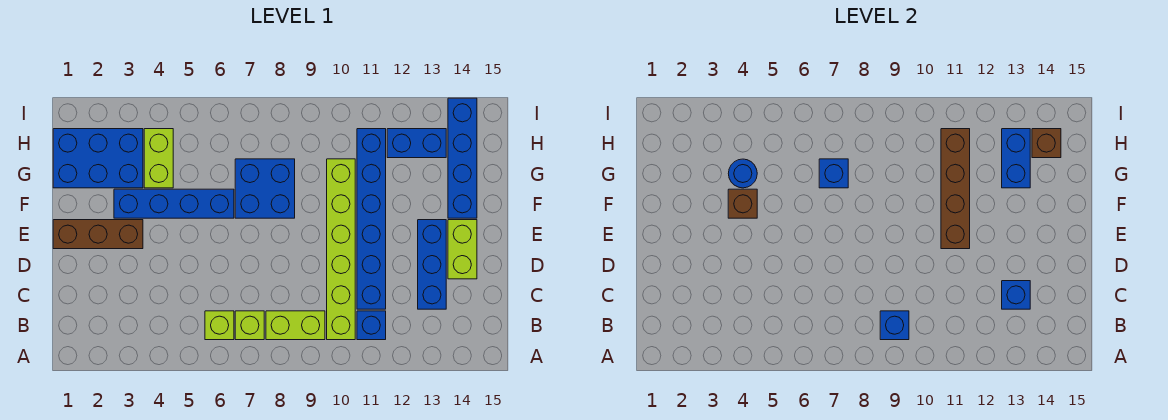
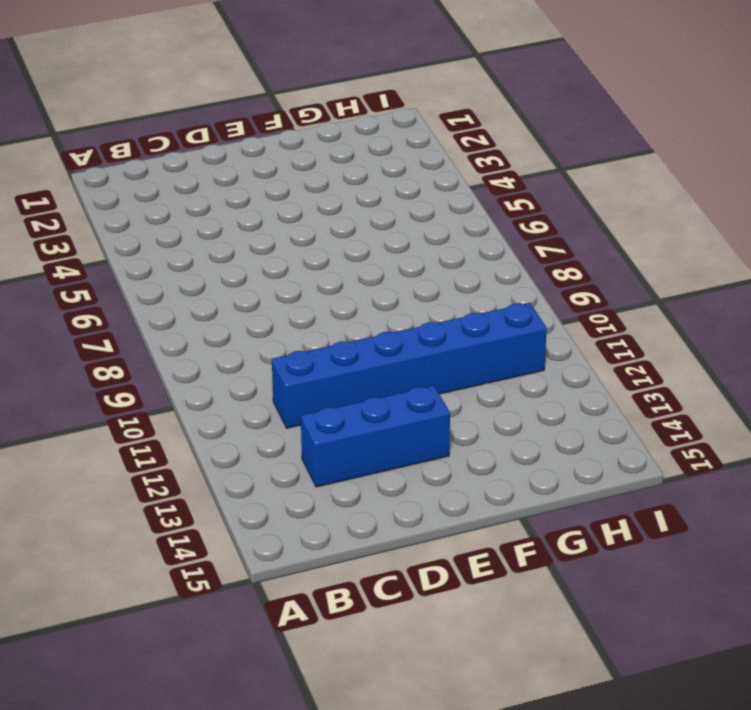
none -> lime brick B6 level 1
none -> lime brick B7 level 1
none -> lime brick B8:B9 level 1

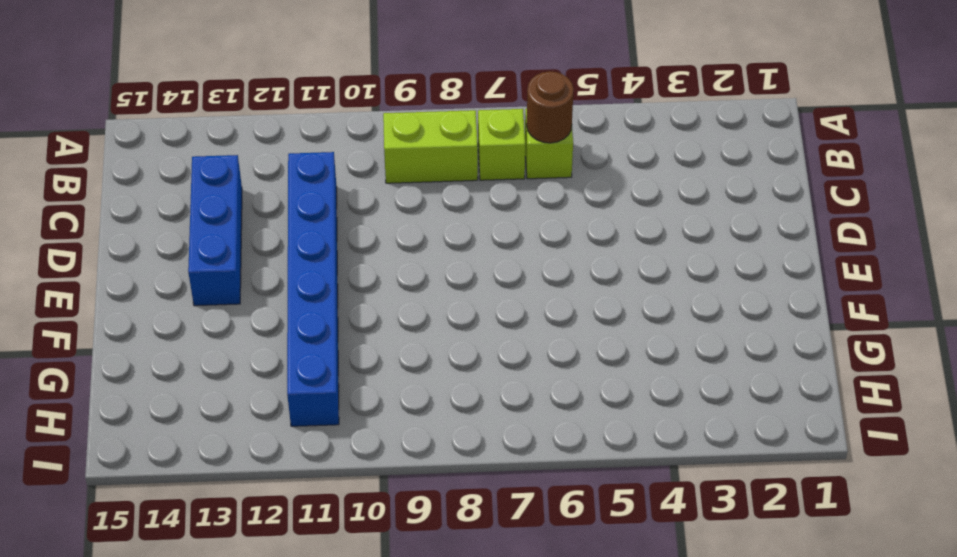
brown round brick B6 level 2 -> none
none -> lime brick B10:G10 level 1
none -> blue brick B11 level 1
none -> lime brick D14:E14 level 1

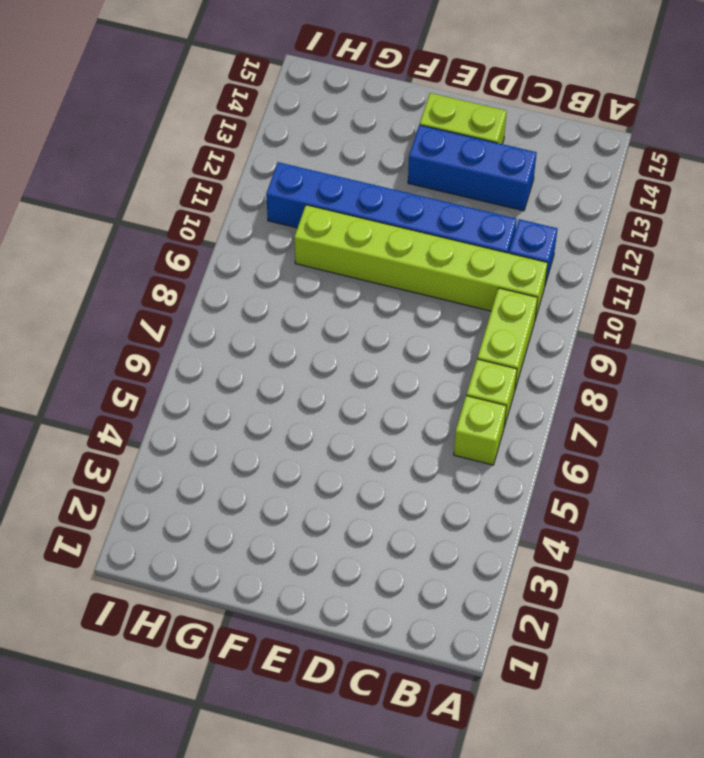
none -> brown brick E1:E3 level 1
none -> blue brick F3:F6 level 1
none -> blue brick F7:G8 level 1

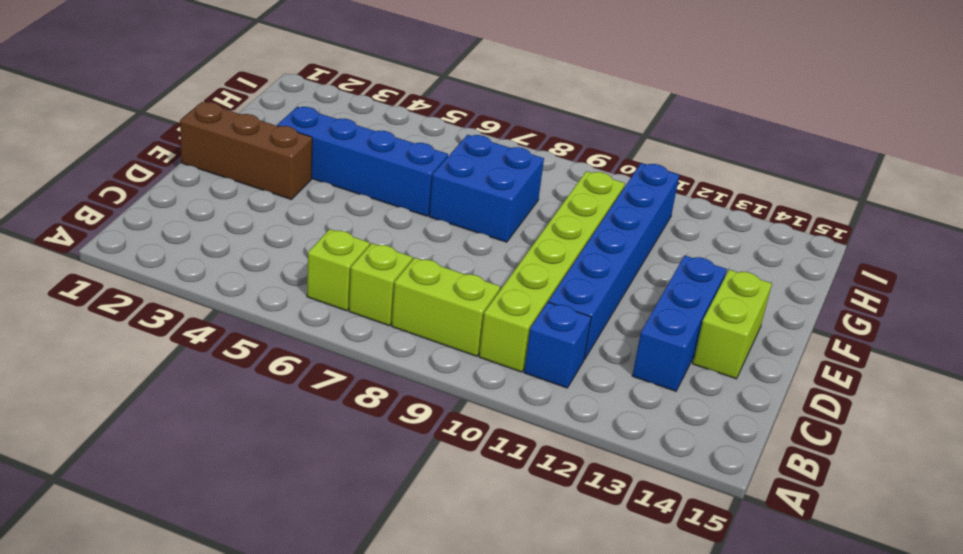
none -> blue brick F14:I14 level 1
none -> blue brick G1:H3 level 1
none -> lime brick G4:H4 level 1

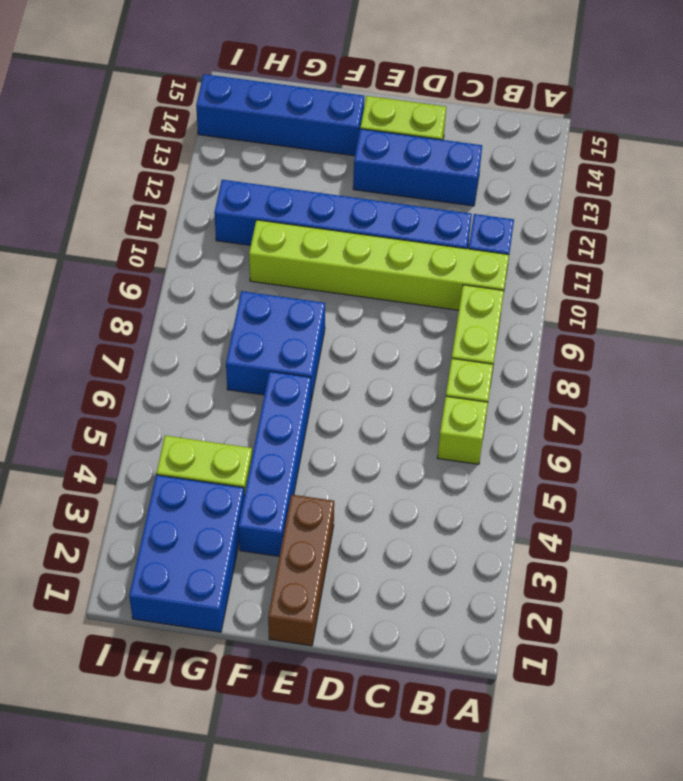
none -> blue brick H12:H13 level 1
none -> blue brick B9 level 2
none -> blue brick C13 level 2

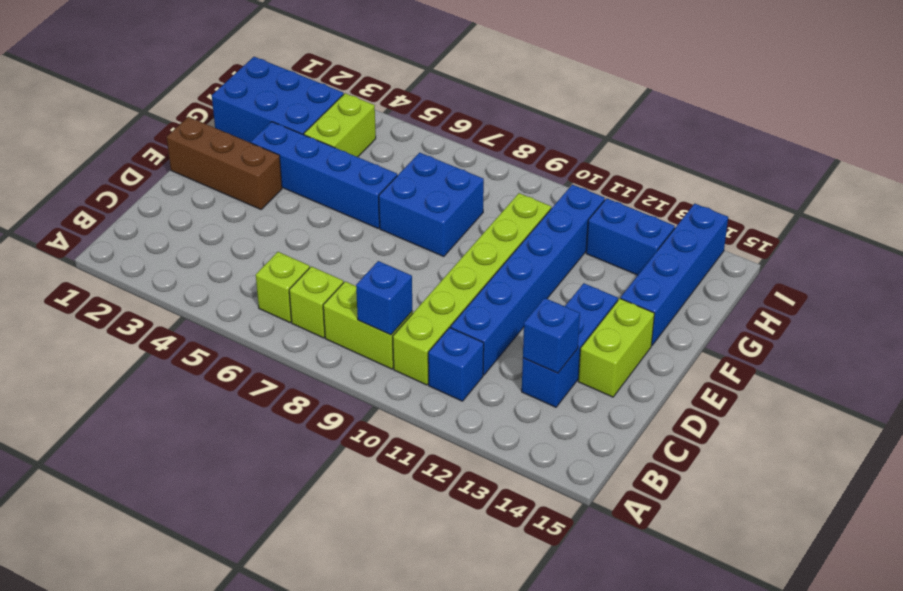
none -> brown brick E11:H11 level 2
none -> brown brick F4 level 2
none -> blue round brick G4 level 2

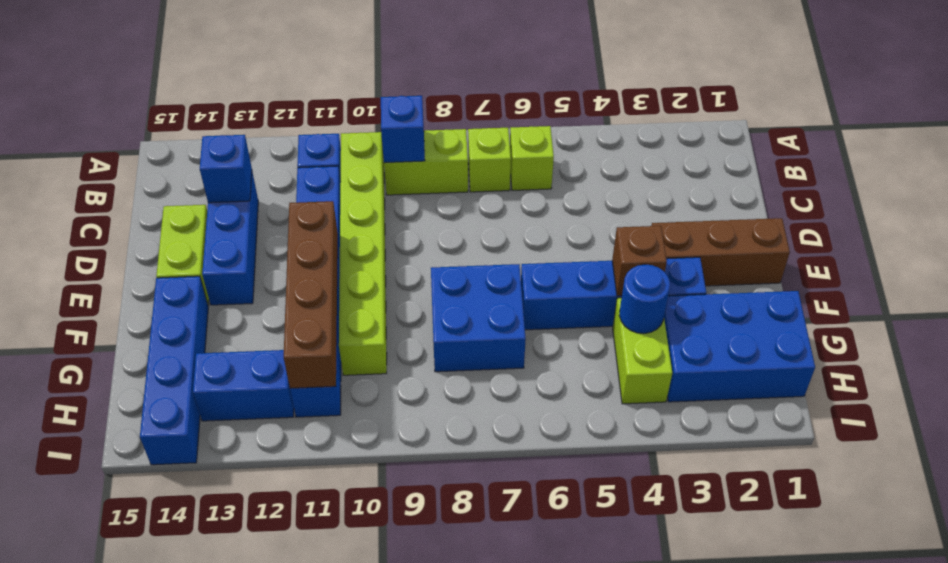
none -> blue brick G7 level 2
none -> blue brick G13:H13 level 2
none -> brown brick H14 level 2

